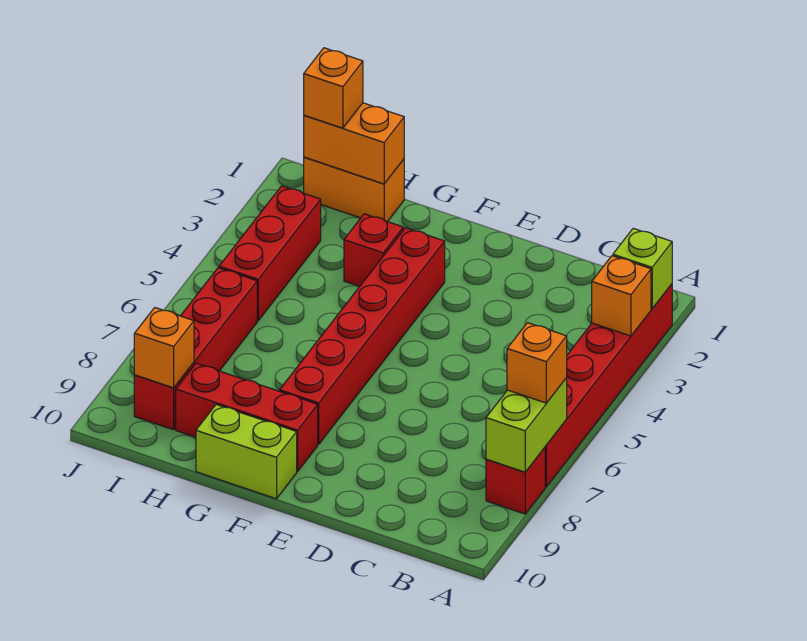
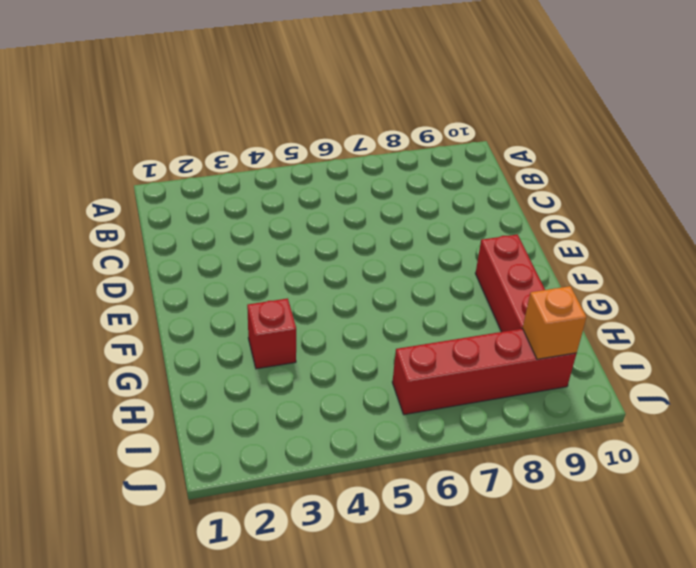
none -> red brick A2:A7 level 1
none -> red brick A8 level 1
none -> red brick F3:F8 level 1

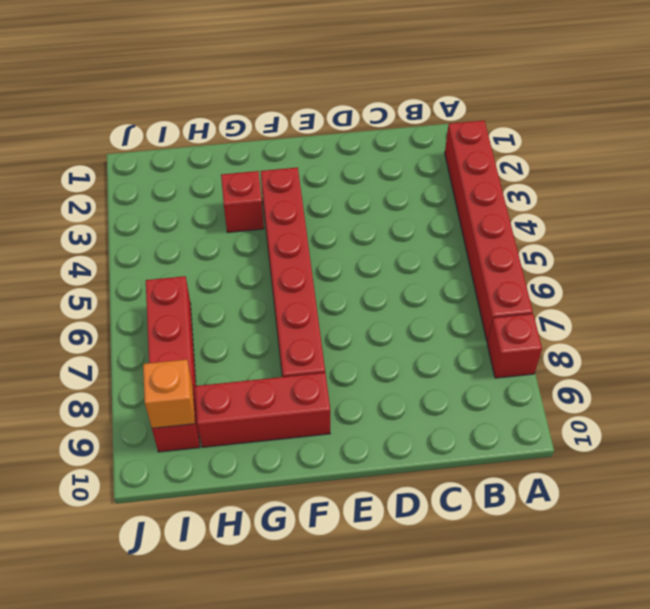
none -> lime brick F10:G10 level 1
none -> orange brick H1:I1 level 1
none -> red brick I3:I5 level 1

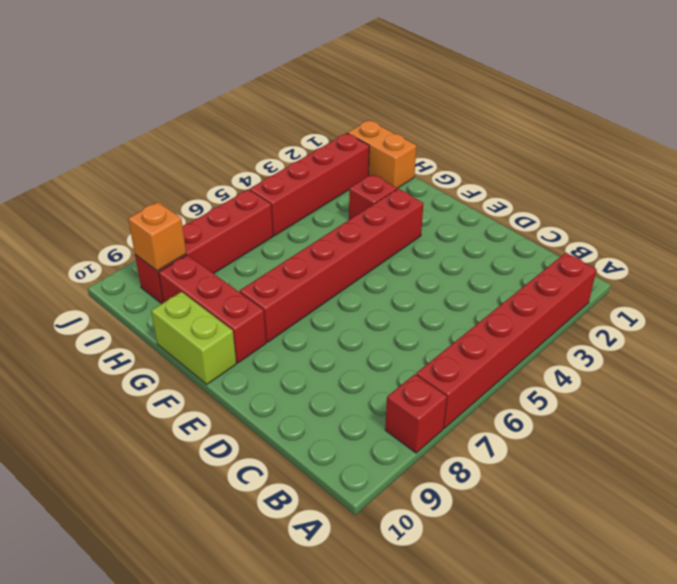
red brick I2:I5 level 1 -> red brick I3:I5 level 1
none -> lime brick A2 level 2
none -> orange brick A3 level 2
none -> lime brick A7:A8 level 2

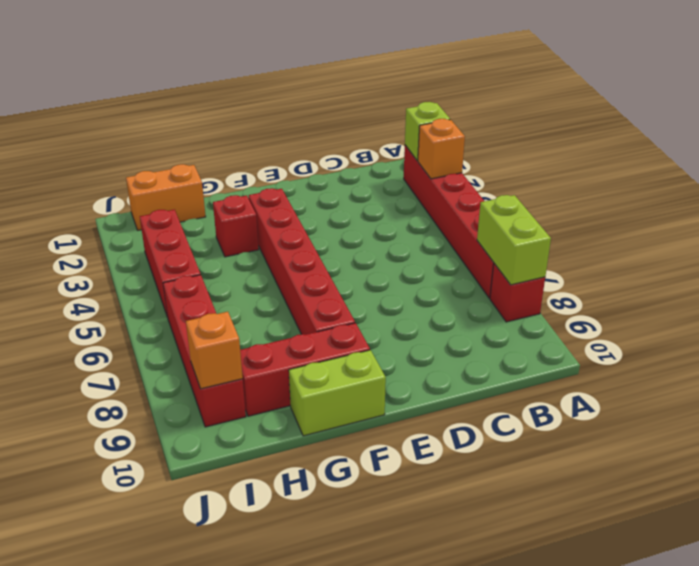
none -> orange brick H1:I1 level 2
none -> orange brick A7 level 3
none -> orange brick I1 level 3

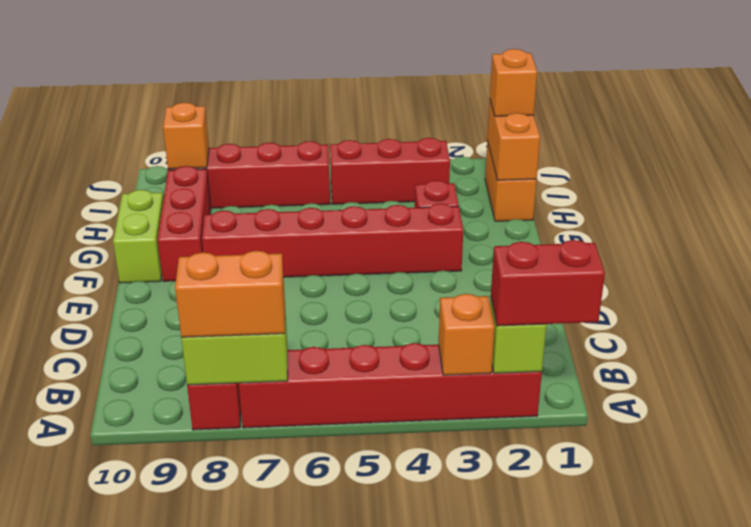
red brick A1:A2 level 3 -> none
orange brick A7:A8 level 3 -> orange brick A7 level 3

